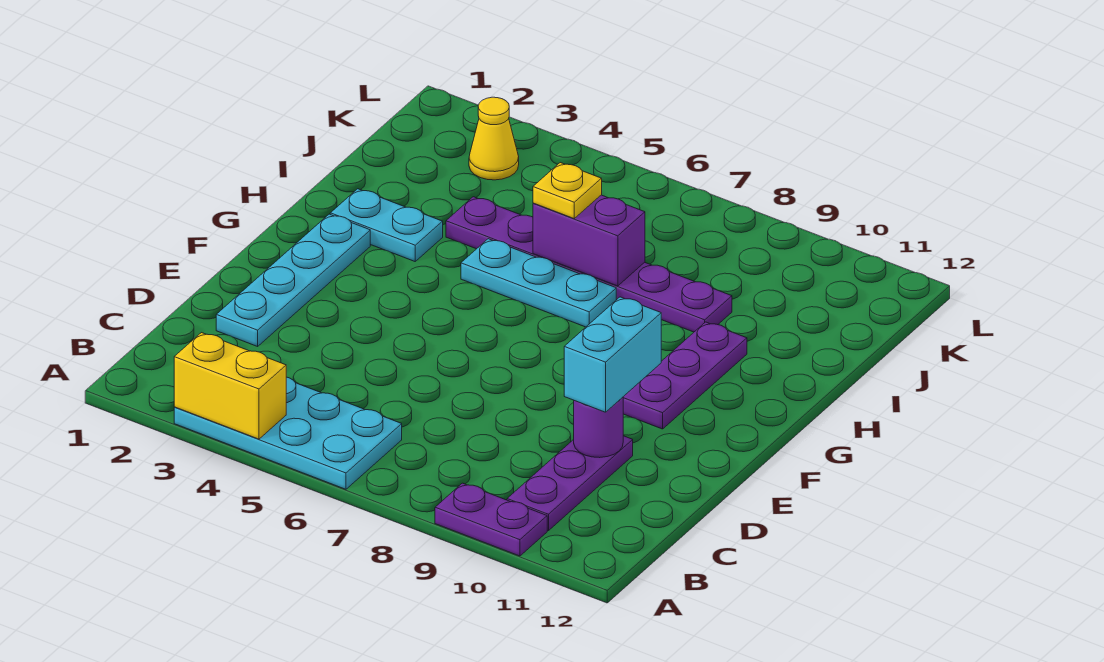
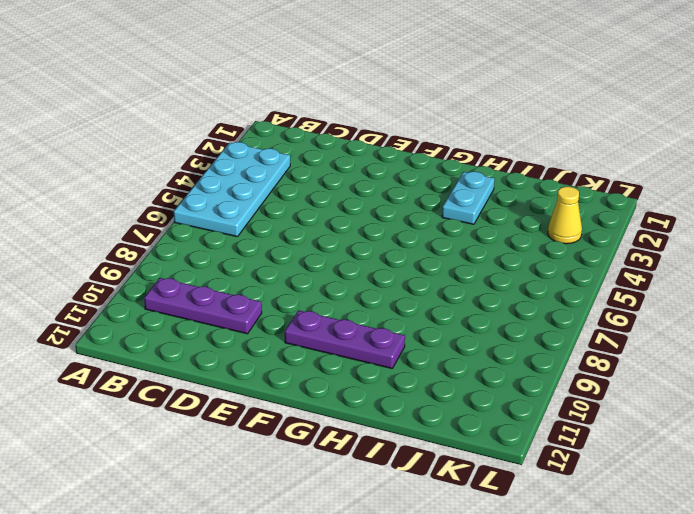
none -> purple plate A9:A10 level 1
none -> cyan plate D2:G2 level 1
none -> cyan plate H5:H7 level 1

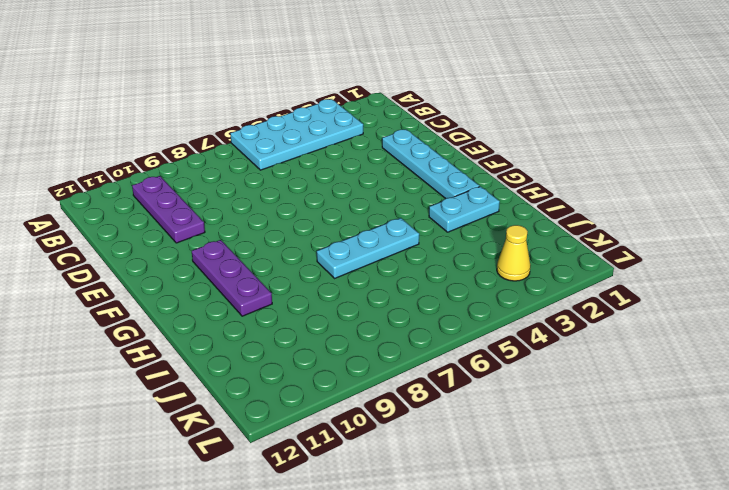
none -> purple plate A9:A10 level 1
none -> purple plate I4:I9 level 1
none -> yellow brick A3:A4 level 2

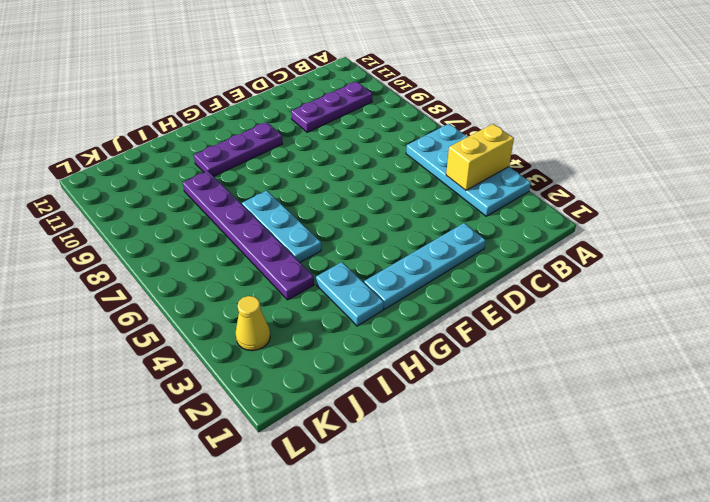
yellow brick A4:B4 level 2 -> yellow brick A3:A4 level 2
none -> purple plate A9:A10 level 1
none -> purple round brick D10 level 2
none -> purple brick I6:I7 level 2

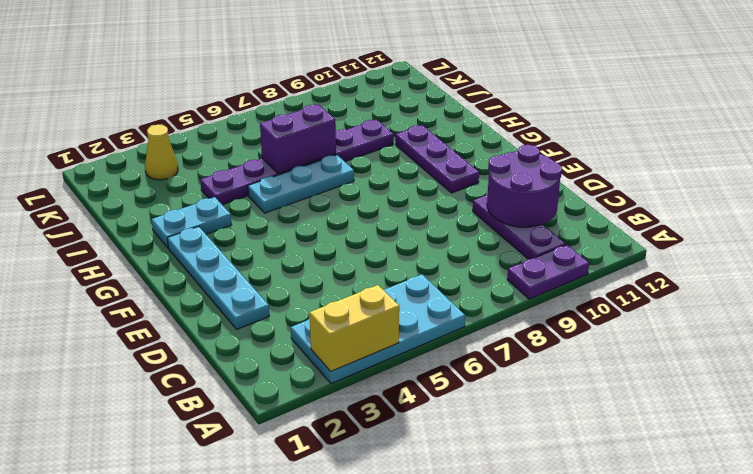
purple round brick C10:D11 level 2 -> purple round brick D10 level 2
none -> cyan brick D10:E10 level 3
none -> yellow plate I6 level 3

